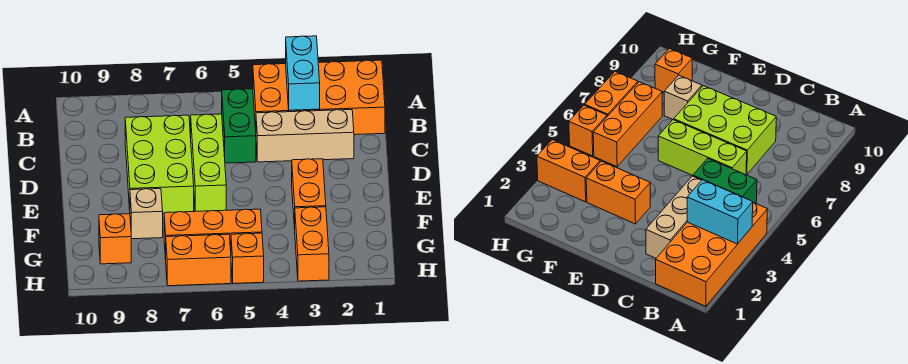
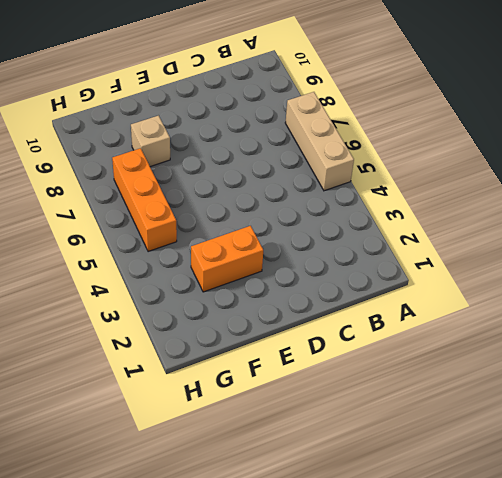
tan brick A5:A7 level 1 -> tan brick C2:C4 level 1
none -> orange brick A1:B4 level 1
none -> green brick B5:C5 level 1
none -> lime brick C6:E6 level 1

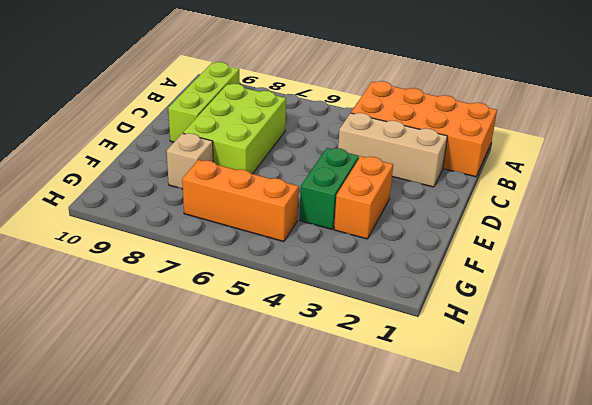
lime brick B9:D9 level 1 -> lime brick C6:E6 level 1
green brick E4:F4 level 1 -> green brick B5:C5 level 1
none -> orange brick G3:H3 level 1
none -> orange brick G9 level 1
none -> orange brick H5 level 1

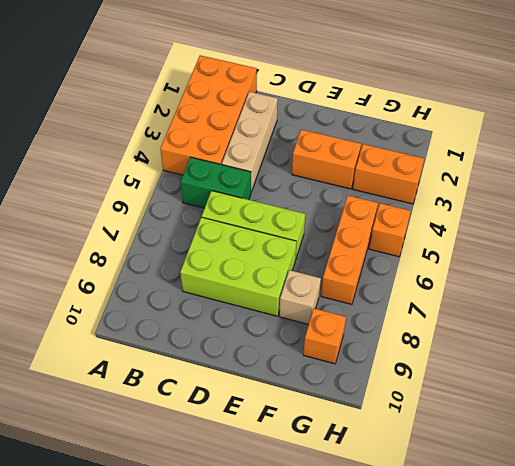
none -> orange brick H6:H7 level 1
none -> cyan brick A3:B3 level 2

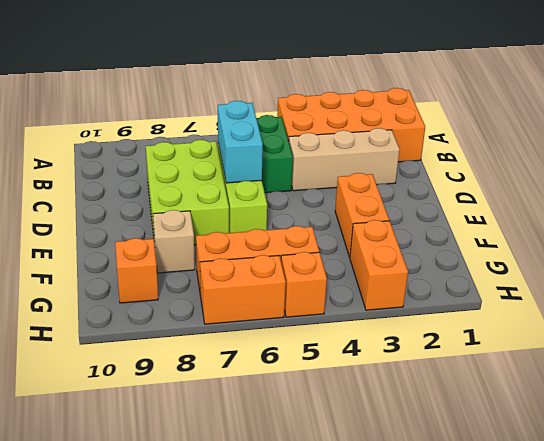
cyan brick C6:D6 level 2 -> cyan brick A3:B3 level 2

